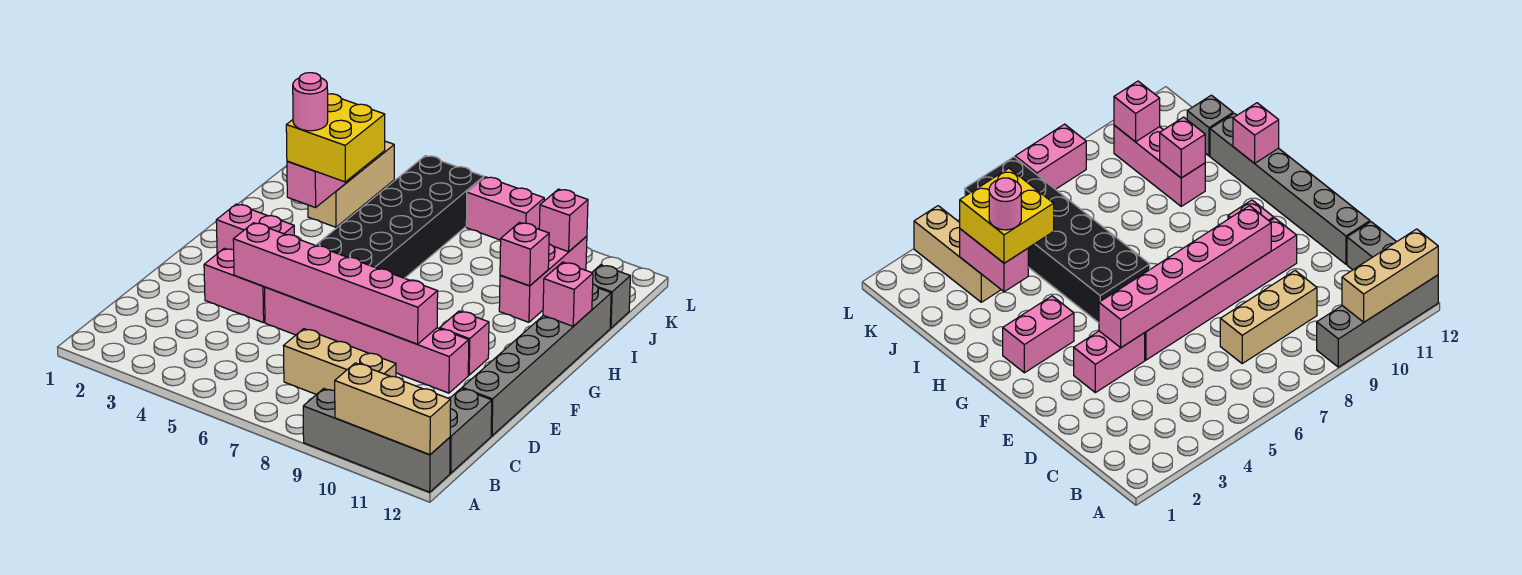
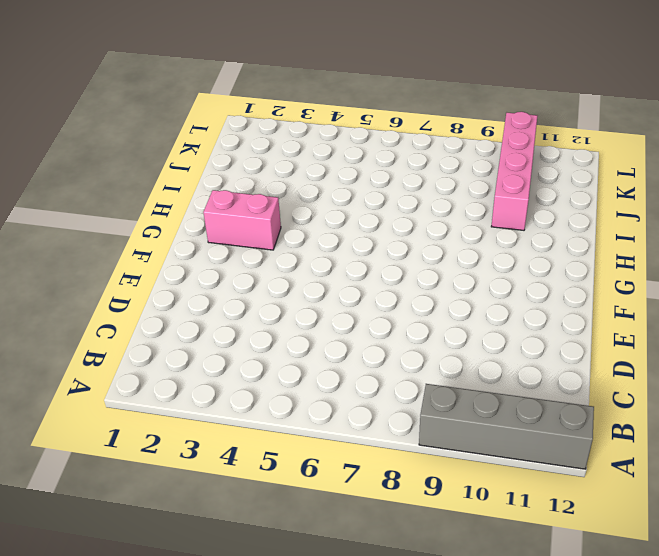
pink brick I10:L10 level 1 -> pink brick I10:K10 level 1
none -> grey brick B12:C12 level 1
none -> tan brick C7:C9 level 1
none -> grey brick D12:I12 level 1

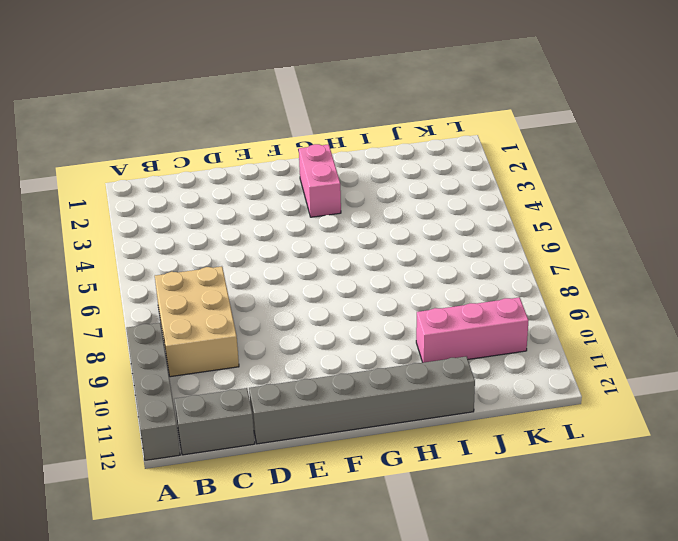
tan brick B7:C9 level 1 -> tan brick C7:C9 level 1
none -> pink brick E3:E4 level 1
none -> pink brick E5:E10 level 1
none -> pink brick F10 level 1

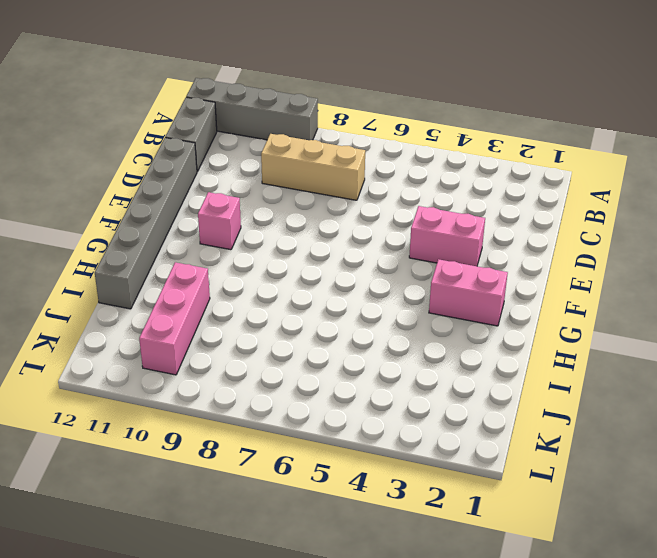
none -> pink brick E5:E10 level 1
none -> black brick G5:L6 level 1
none -> tan brick J3:L3 level 1

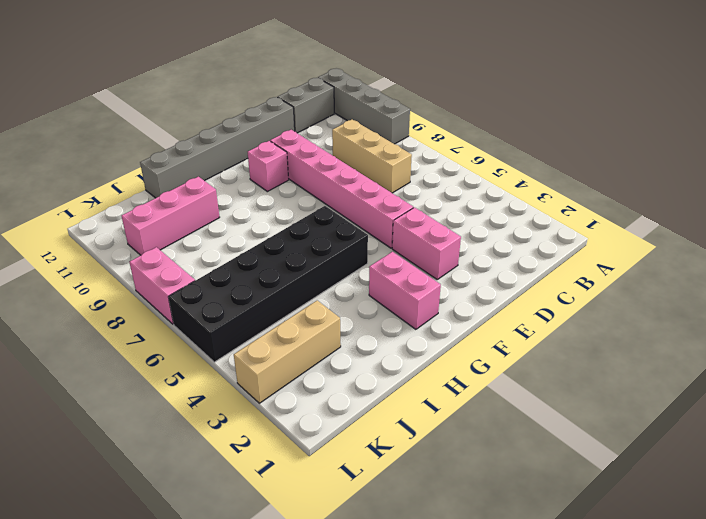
none -> grey brick J12 level 1
none -> tan brick A10:A12 level 2
none -> pink brick E4:E9 level 2

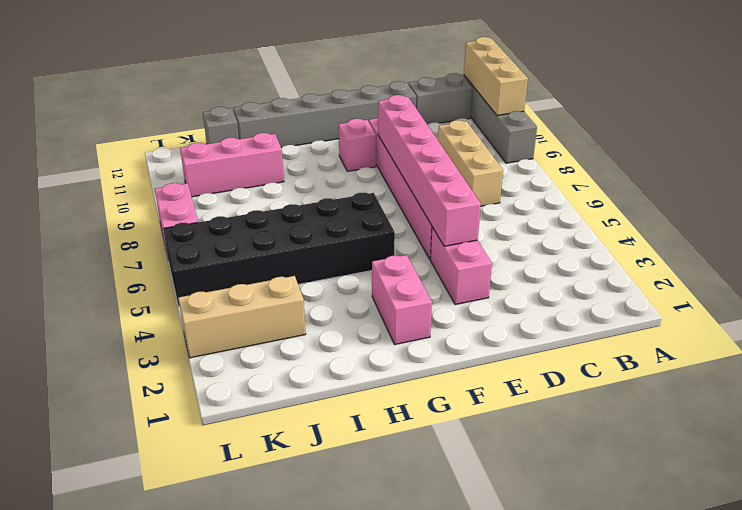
none -> pink brick H12 level 2
none -> pink brick I3:J3 level 2
none -> pink brick I10 level 2

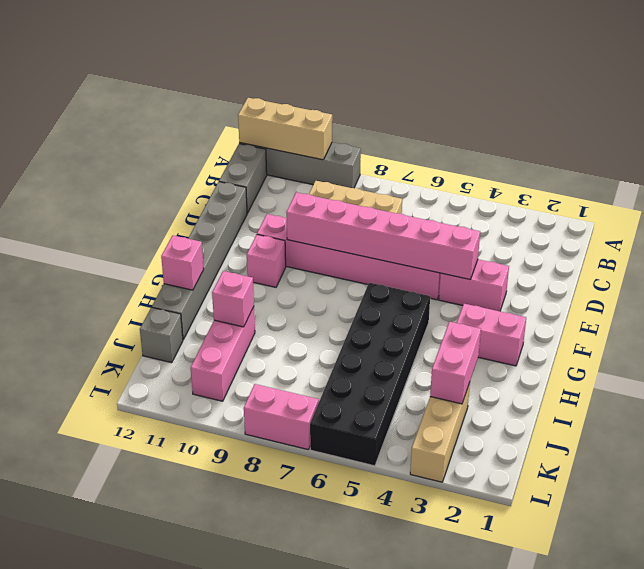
none -> pink brick K10 level 2
none -> yellow brick I3:J4 level 3
none -> pink round brick I3 level 4

